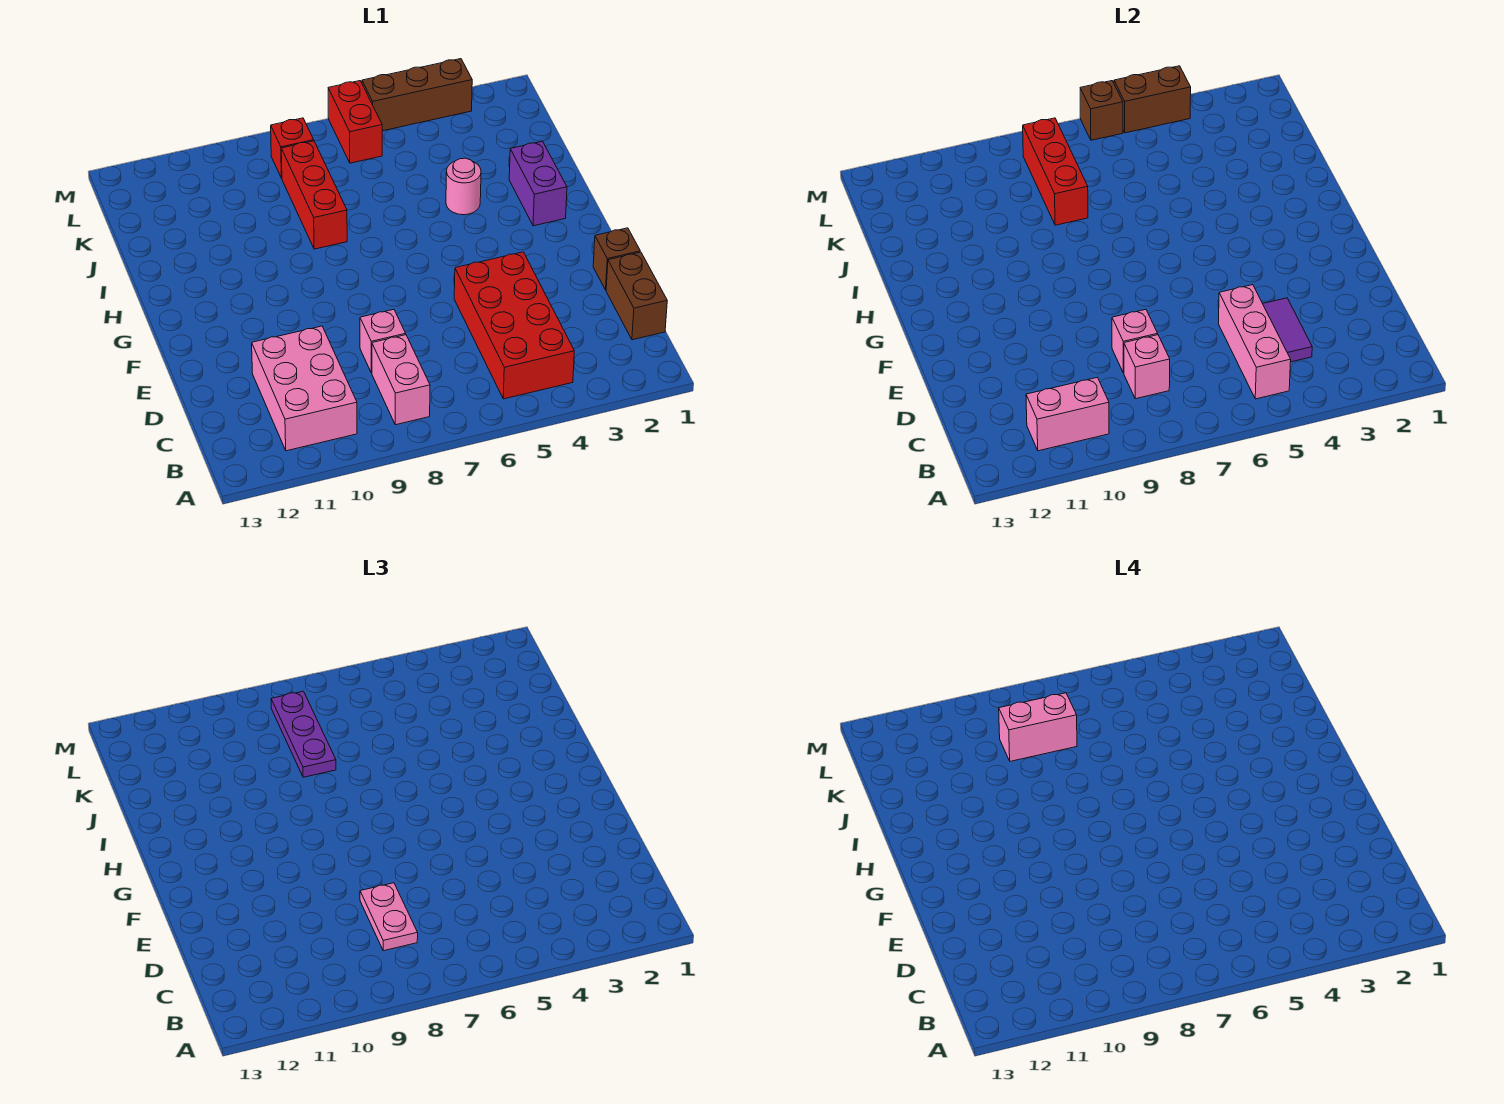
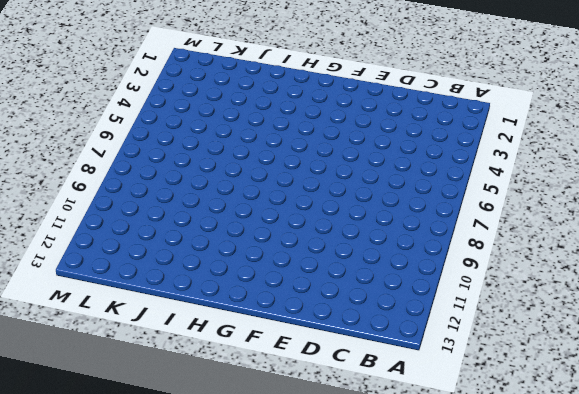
none -> red brick B4:E5 level 1
none -> pink brick B8:C8 level 1
none -> pink brick B10:D11 level 1

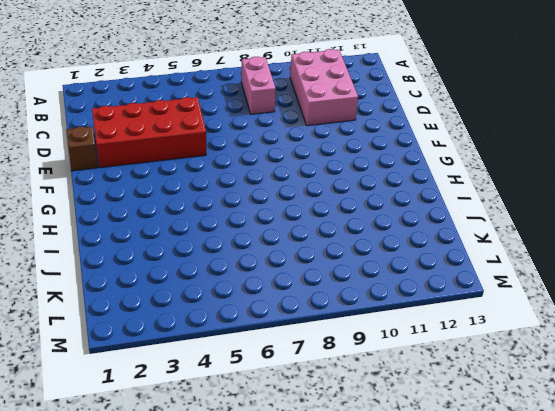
red brick D2:E5 level 1 -> red brick B4:E5 level 1
none -> brown brick C1:D1 level 1
none -> pink brick D8 level 1
none -> purple brick H2:I2 level 1

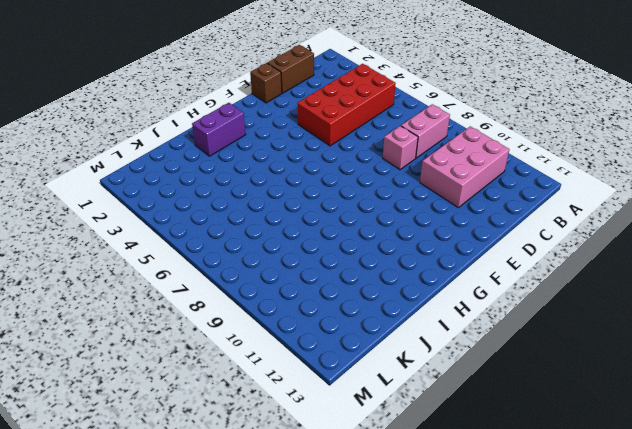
none -> pink round brick I4 level 1
none -> red brick I8:K8 level 1
none -> red brick L6:M6 level 1

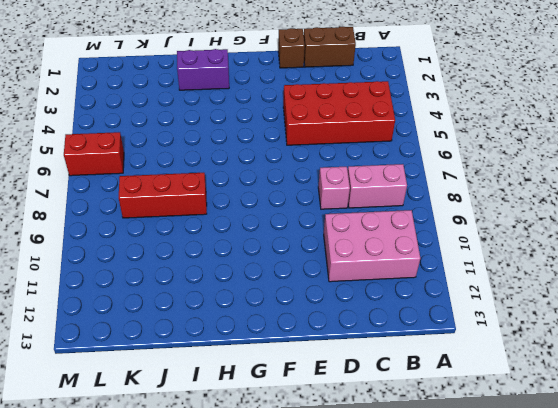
none -> pink round brick I4 level 1
none -> red brick L8 level 1
none -> brown brick M3:M5 level 1

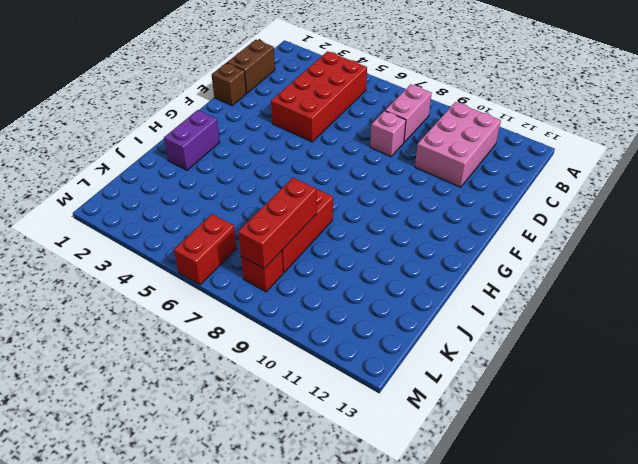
none -> pink round brick I4 level 1
none -> brown brick M3:M5 level 1
none -> pink brick B5:D5 level 2

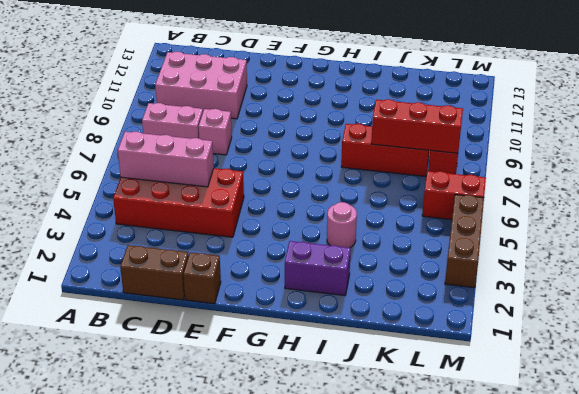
none -> pink brick B10:B11 level 2
none -> purple tile C4:D4 level 2
none -> pink brick C8 level 2

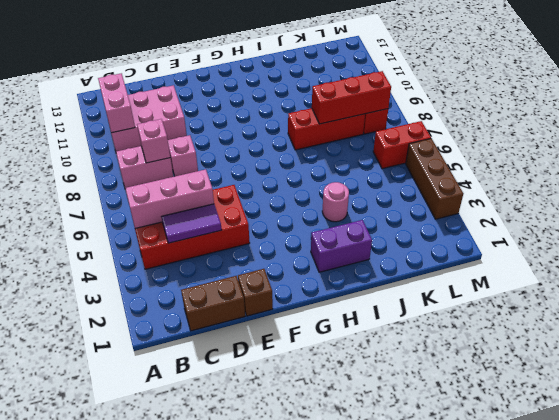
none -> pink brick D8 level 2
none -> brown brick M4:M5 level 2
none -> brown brick M6 level 2

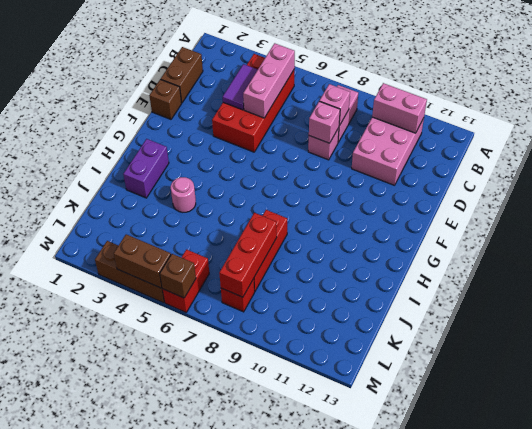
none -> pink plate C8:D8 level 3
none -> purple plate J8:L8 level 3
none -> pink brick K8:K9 level 4

